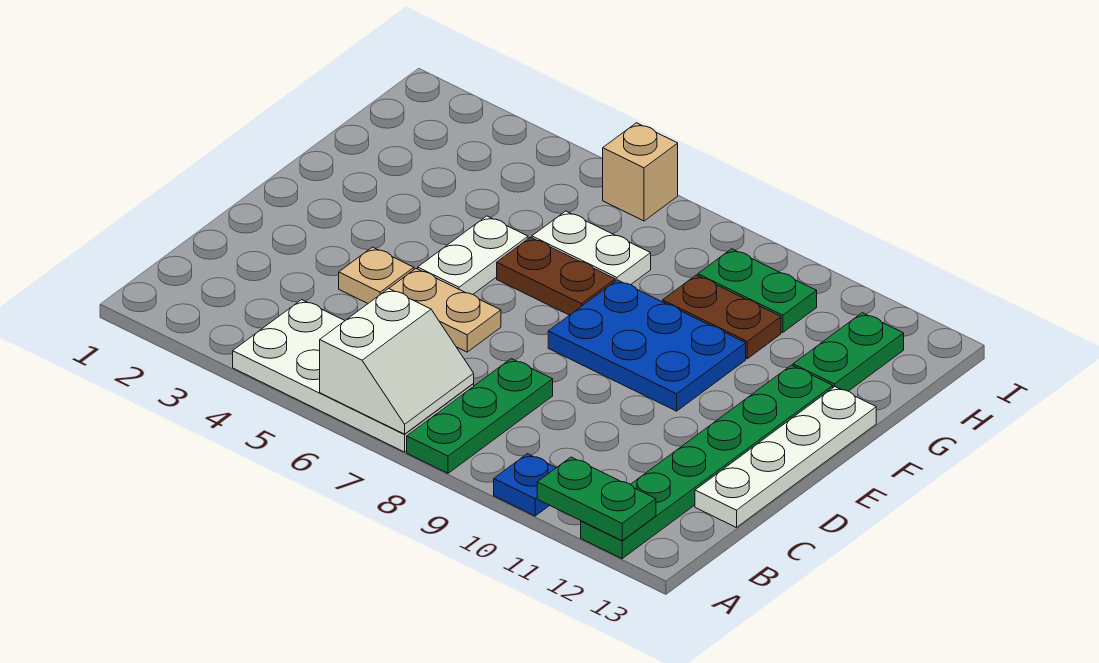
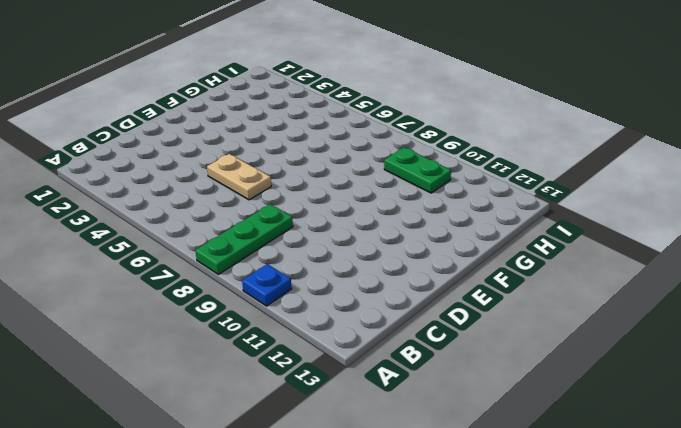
none -> white plate A4:B7 level 1
none -> green plate A12:F12 level 1
none -> white plate C13:F13 level 1

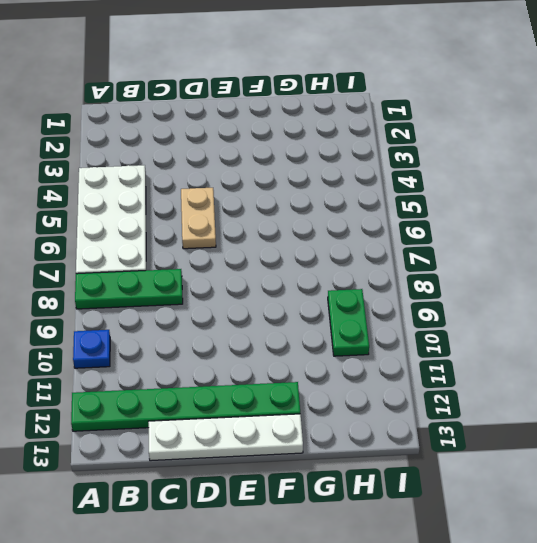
none -> tan plate D4 level 1
none -> white plate E5:F5 level 1
none -> blue plate E8:F10 level 1

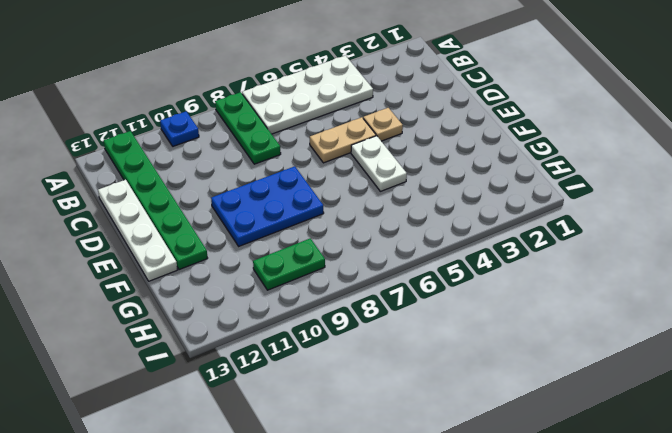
none -> brown plate F6:F7 level 1
none -> white plate G6:G7 level 1
none -> brown plate G9:G10 level 1

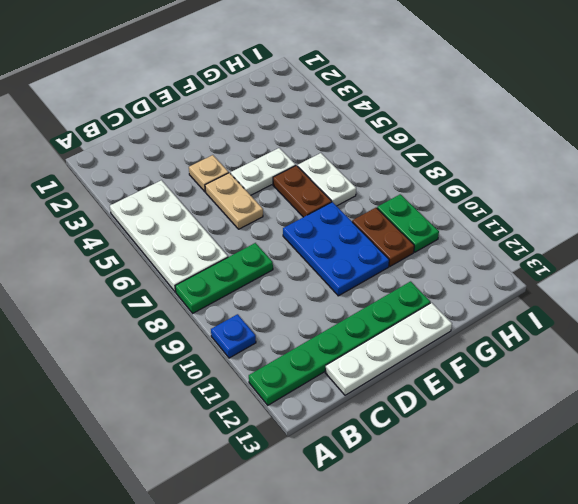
none -> green plate G12:H12 level 1
none -> tan brick I6 level 1
none -> white slope A6:B7 level 2 top 6

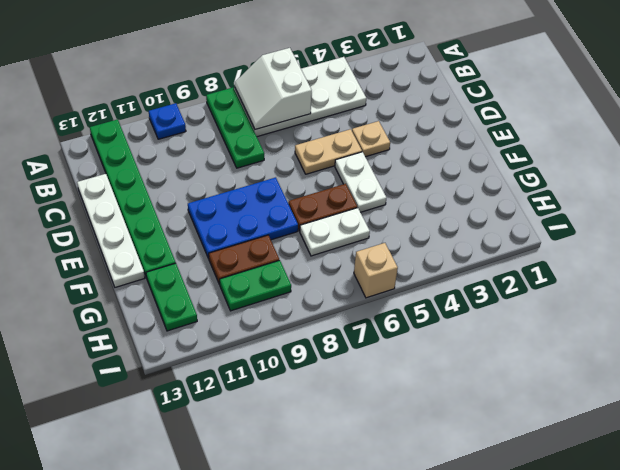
none -> green plate A11:A12 level 2

